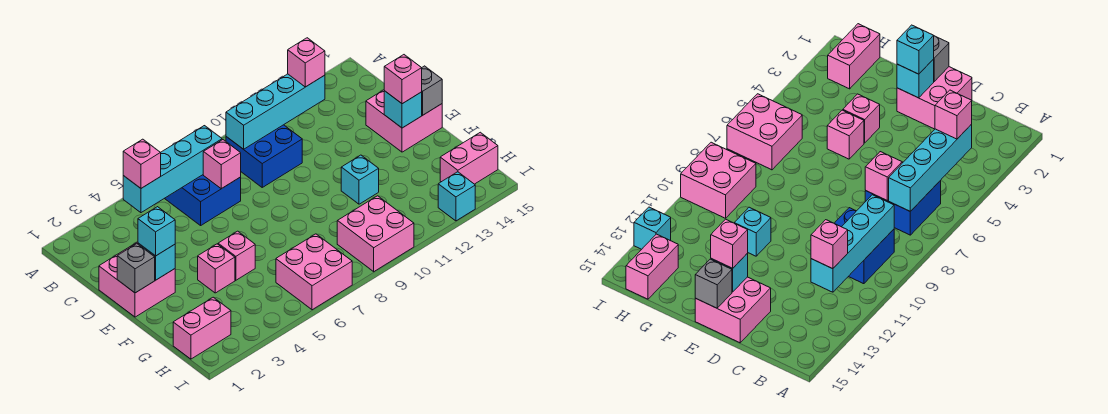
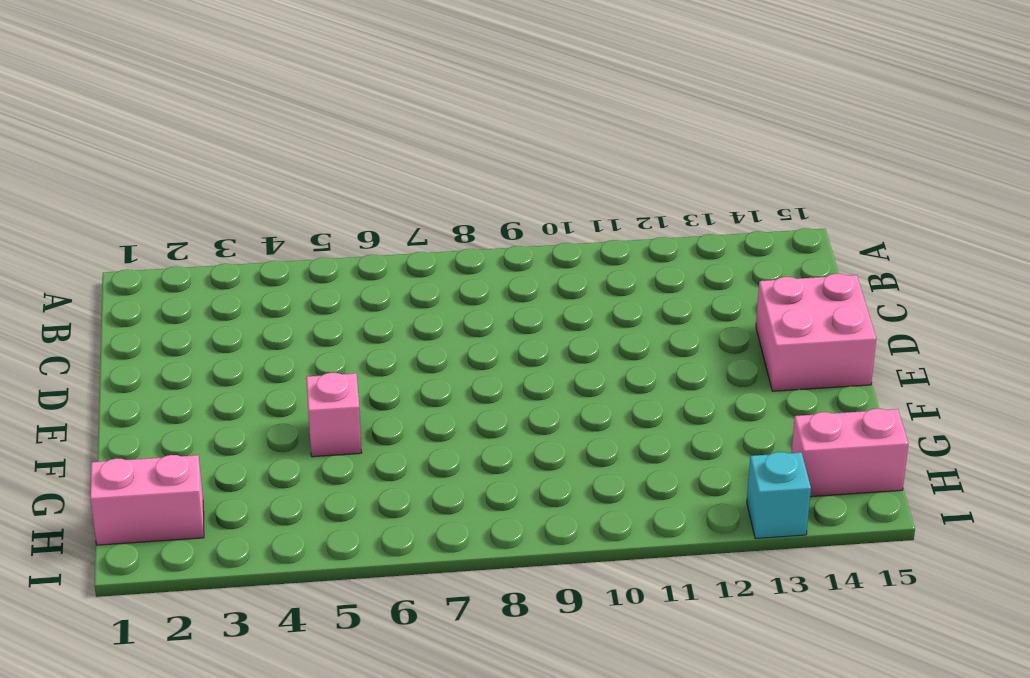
none -> blue brick B6:C7 level 1
none -> blue brick B9:C10 level 1
none -> pink brick D1:E2 level 1

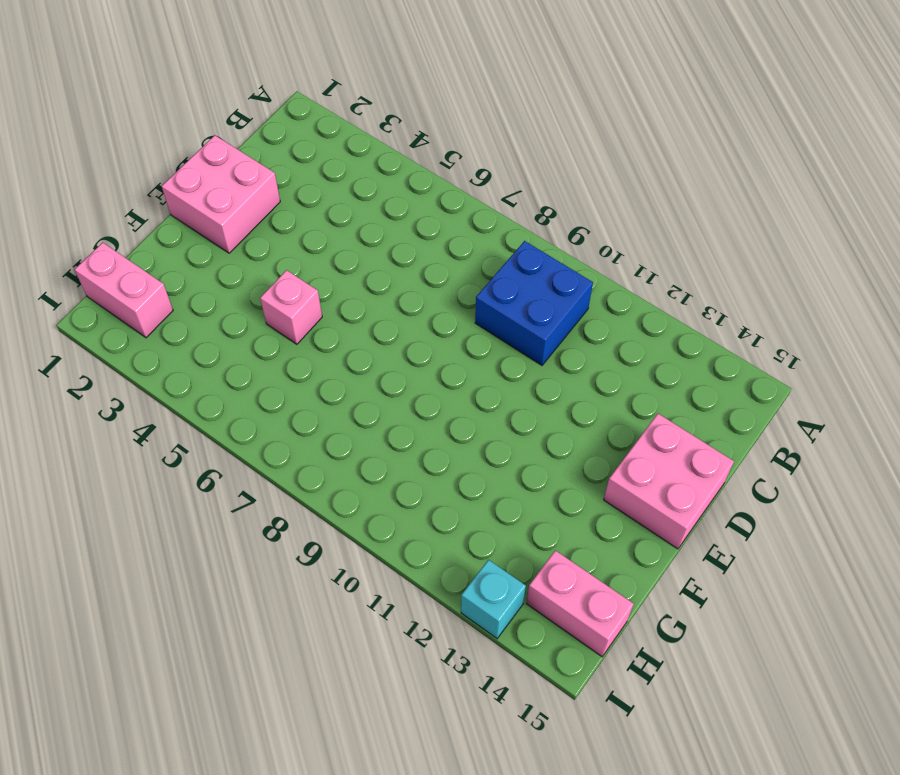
none -> blue brick B6:C7 level 1
none -> pink brick F4 level 1
none -> cyan brick F11 level 1

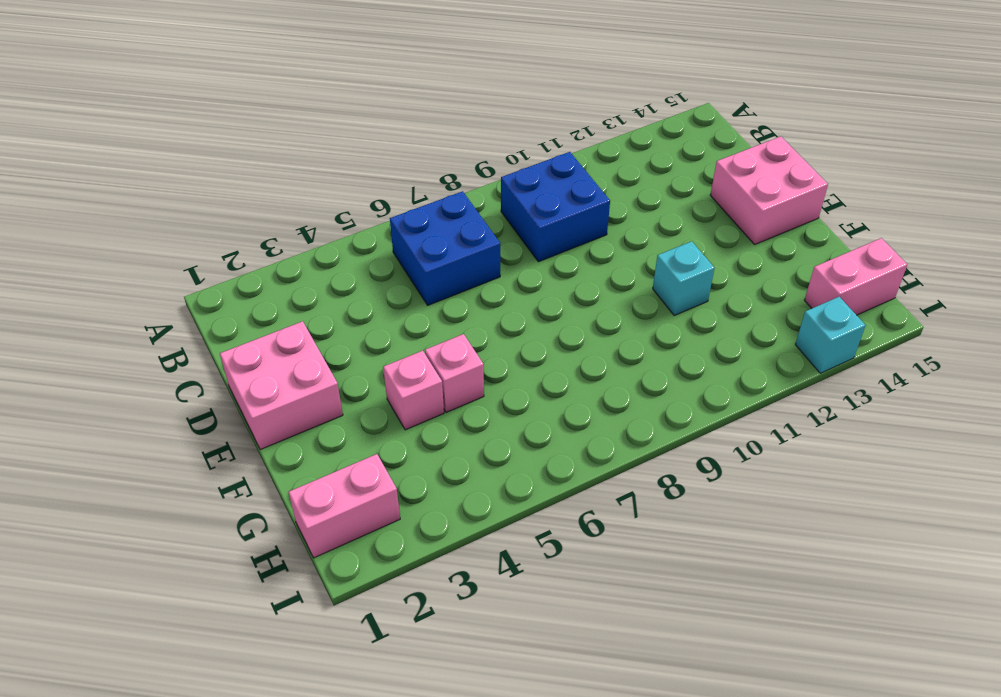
none -> pink brick H6:I7 level 1
none -> pink brick H9:I10 level 1
none -> cyan brick B4:B7 level 2

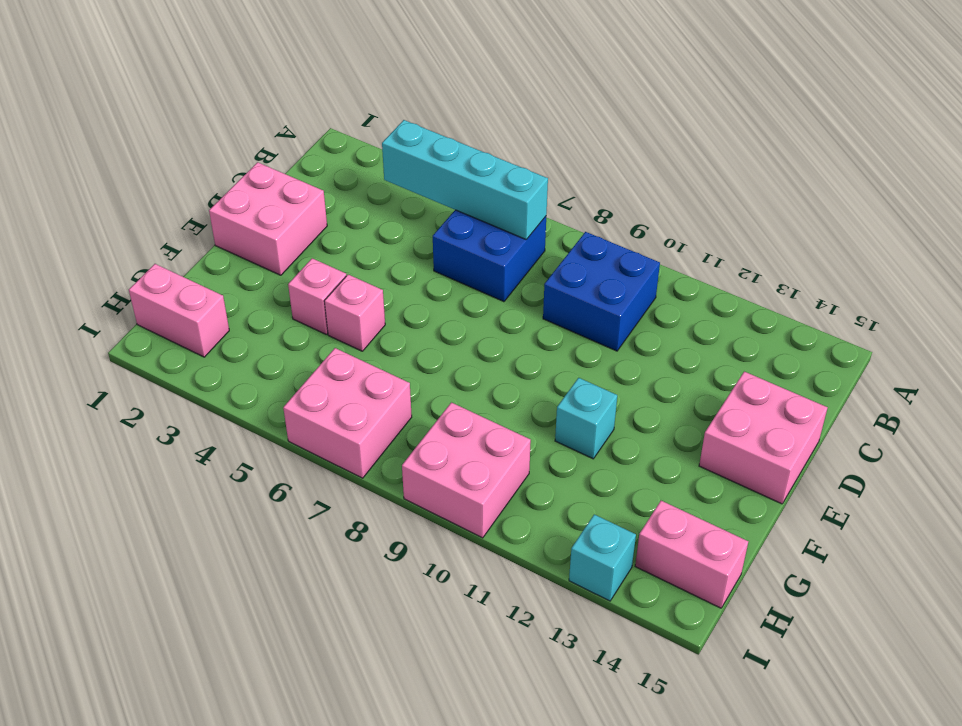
none -> cyan brick B9:B12 level 2
none -> pink brick C7 level 2
none -> grey brick E1 level 2

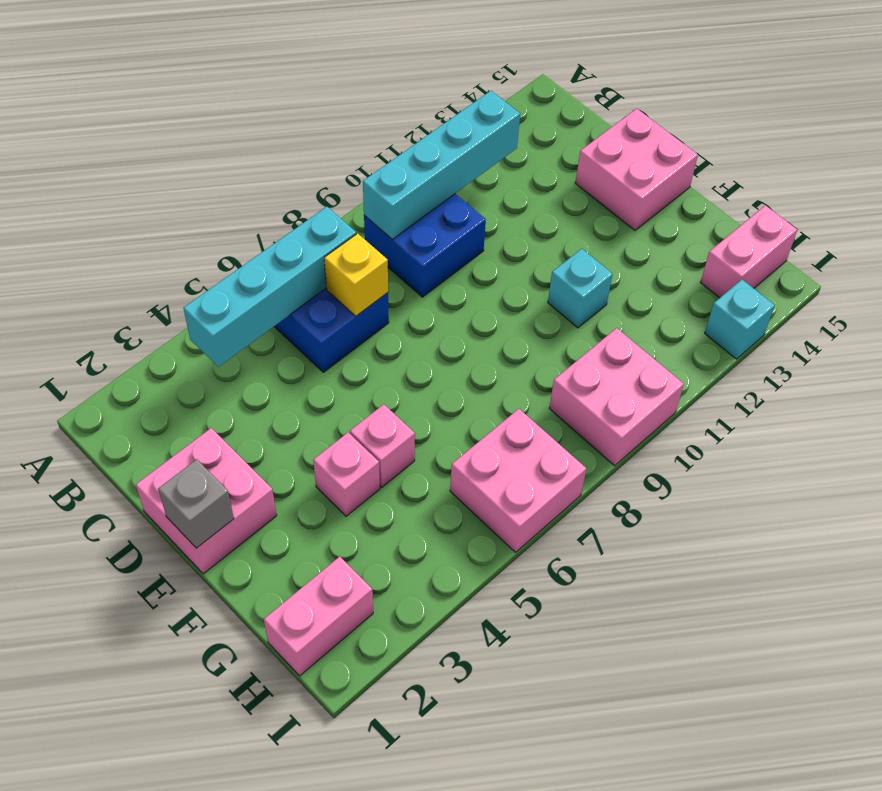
yellow brick C7 level 2 -> pink brick C7 level 2
none -> cyan brick E2 level 2
none -> cyan brick E14 level 2
none -> grey brick E15 level 2

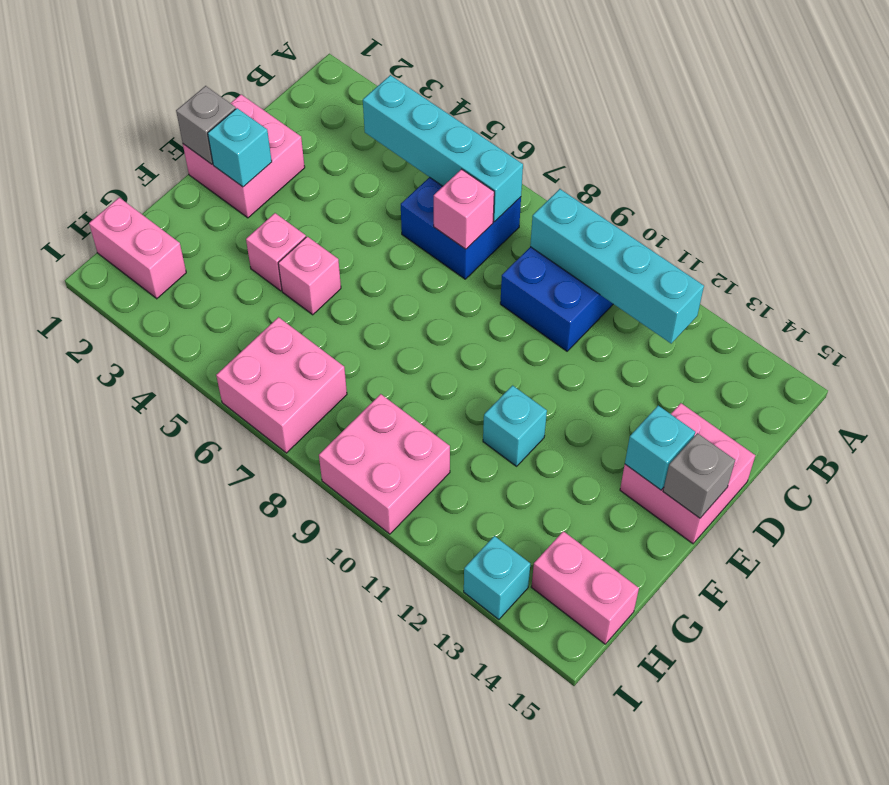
none -> pink brick B4 level 3
none -> pink brick B12 level 3
none -> cyan brick E2 level 3

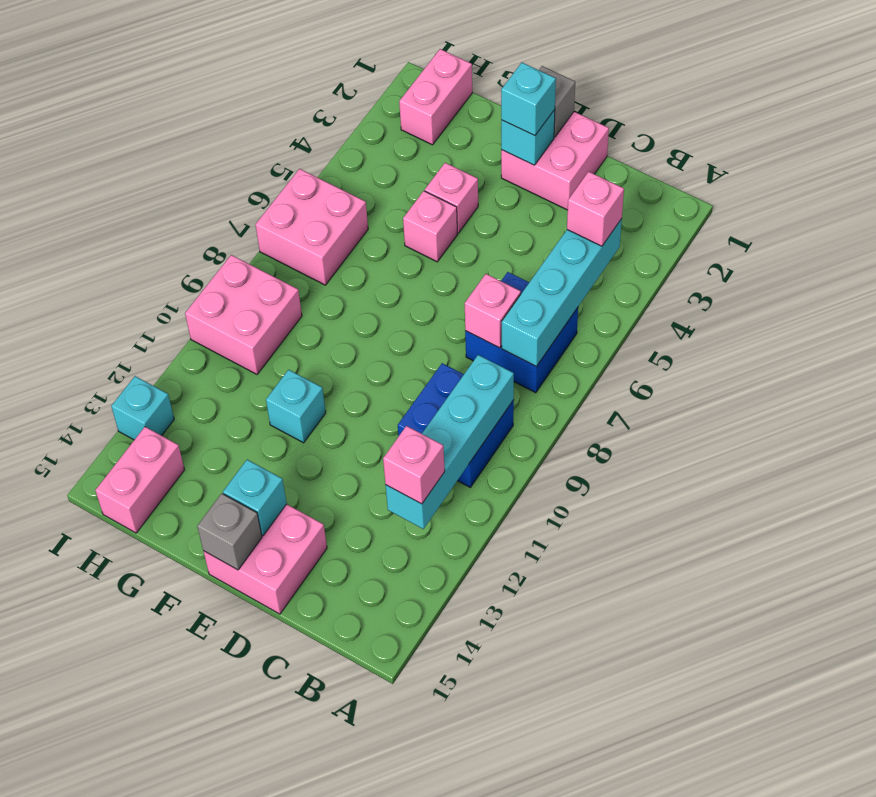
none -> pink brick E14 level 3

